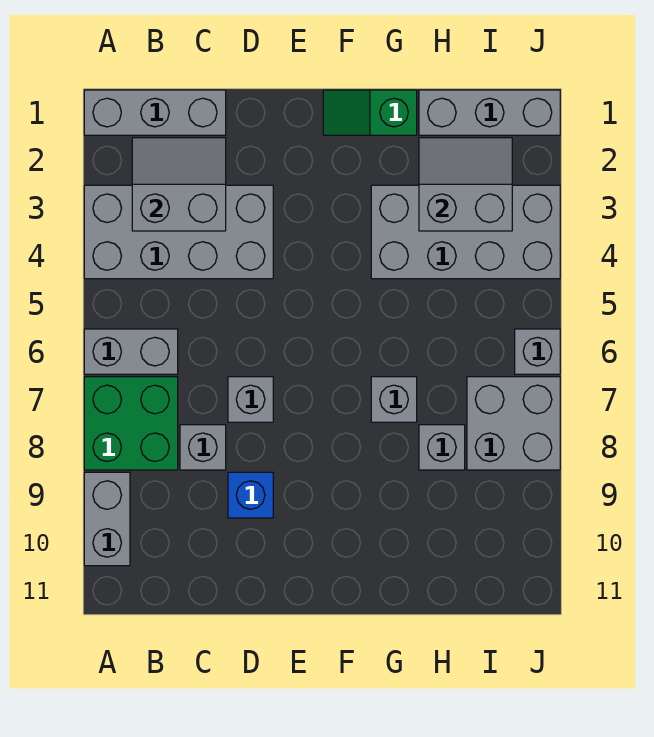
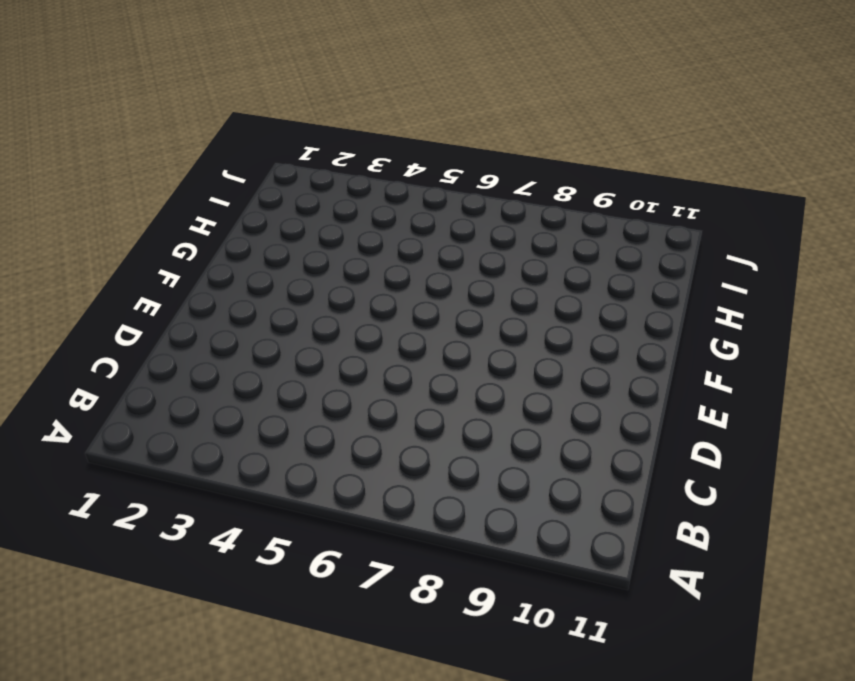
none -> grey brick A1:C1 level 1
none -> grey brick A3:D4 level 1
none -> grey brick A6:B6 level 1

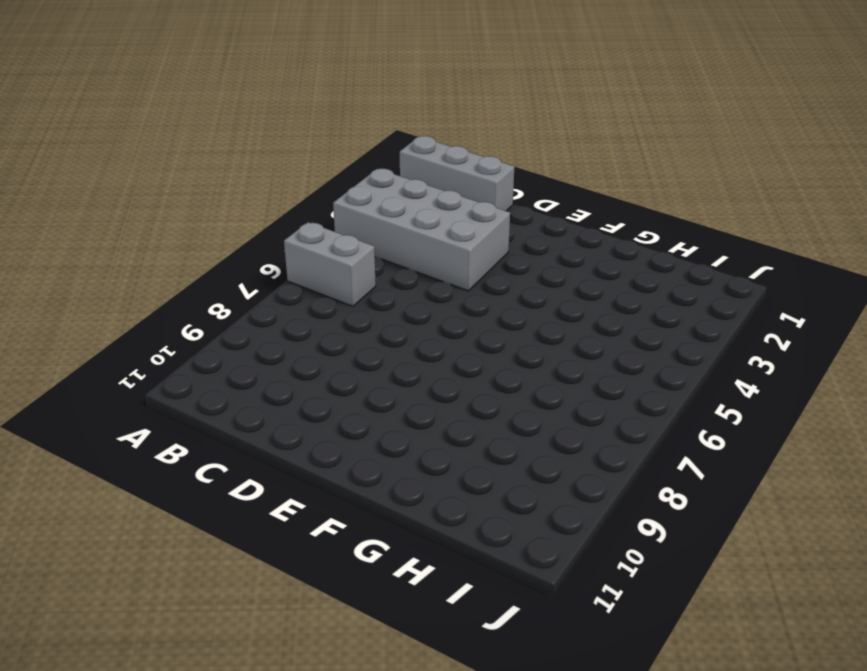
none -> green brick A7:B8 level 1
none -> grey brick A9:A10 level 1
none -> grey brick C8 level 1

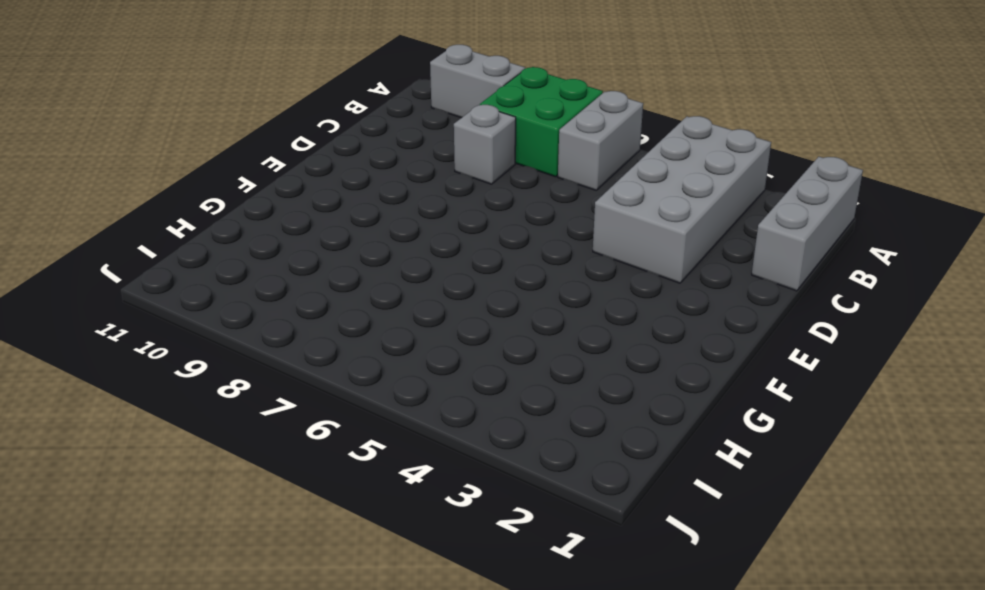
none -> grey brick D7 level 1
none -> blue brick D9 level 1
none -> green slope F1:G1 level 1 top G

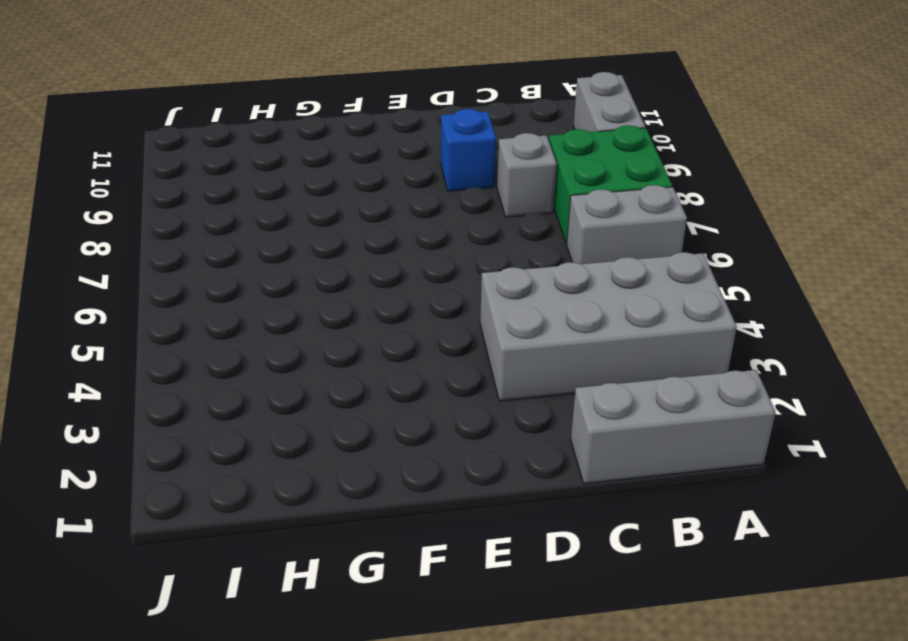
none -> grey brick D7 level 1
none -> green slope F1:G1 level 1 top G
none -> grey brick G3:J4 level 1

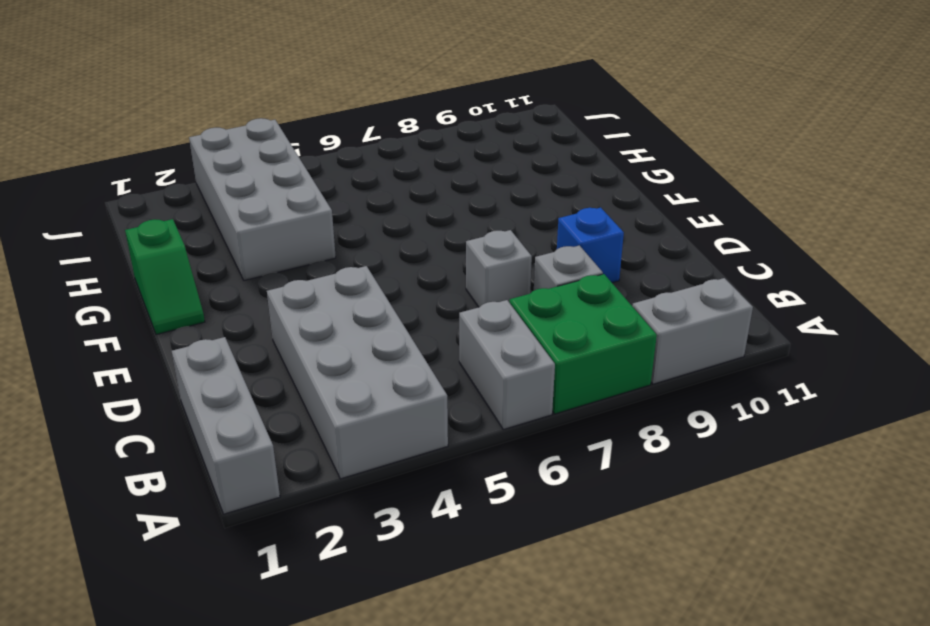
none -> grey brick G7 level 1
none -> grey brick H1:J1 level 1
none -> grey brick H8 level 1

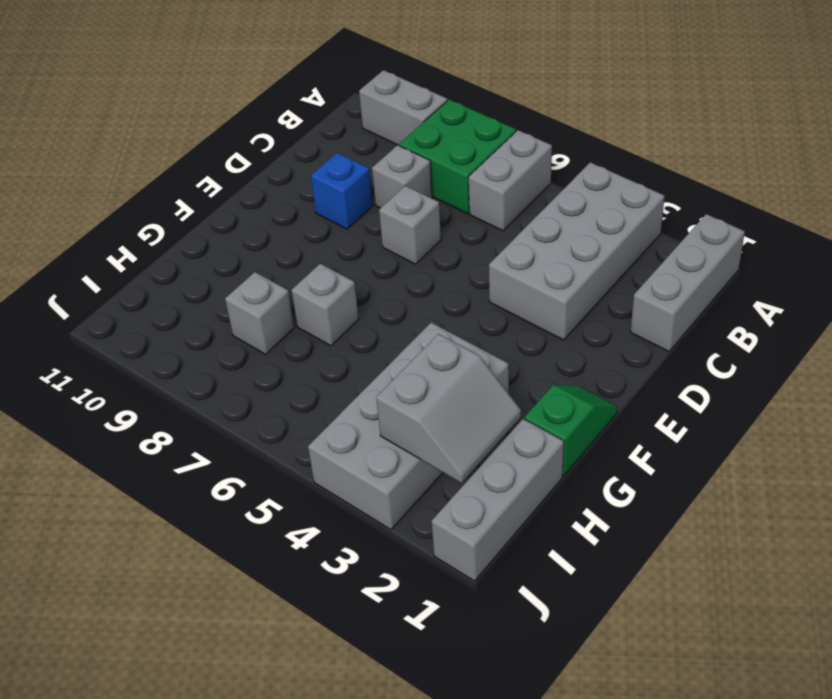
none -> grey brick I7:J8 level 1
none -> grey brick J6 level 1
none -> grey slope B2:C3 level 2 top 3

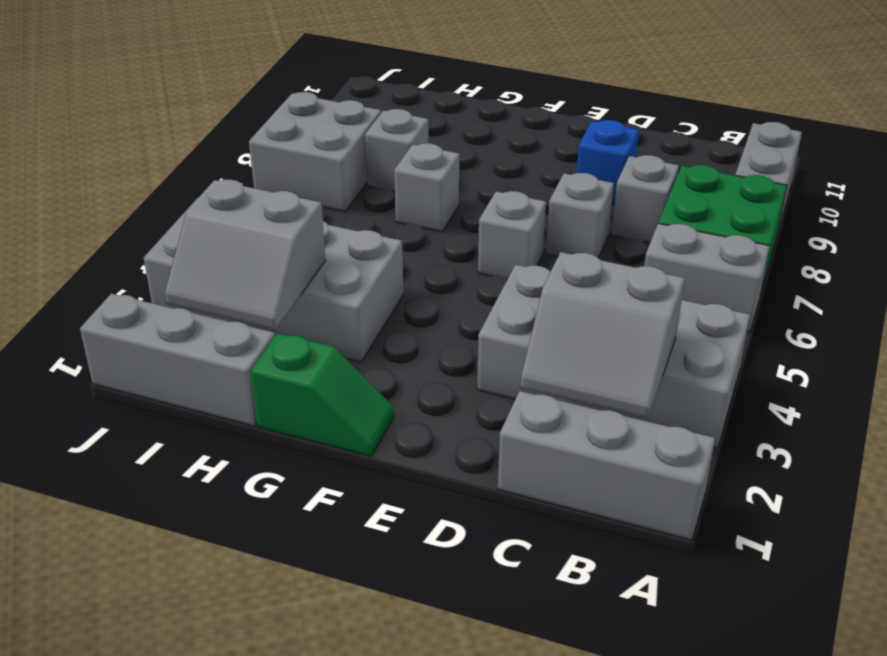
grey brick E6 level 1 -> grey brick J6 level 1

